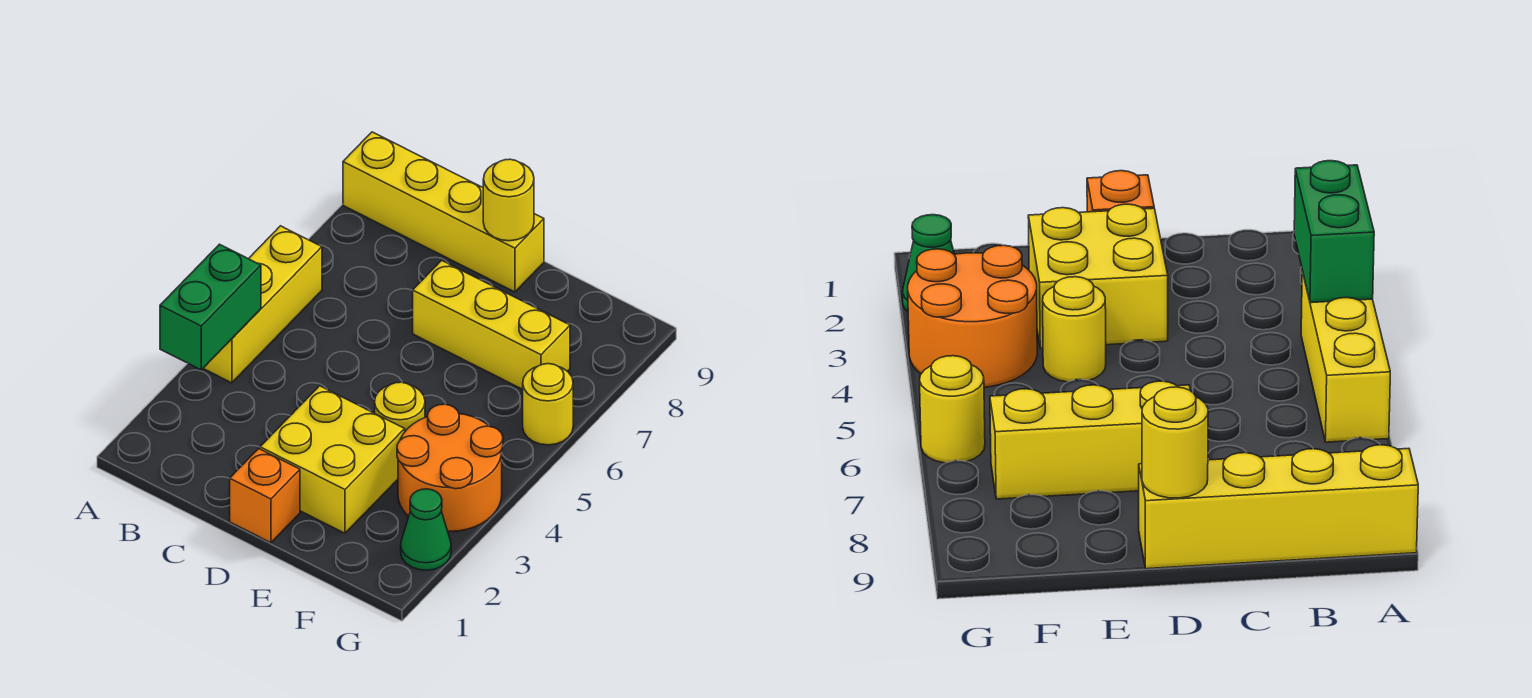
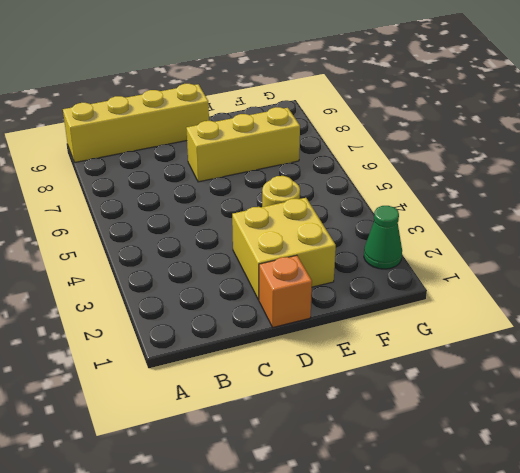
none -> yellow brick A4:A6 level 1
none -> orange round brick F3:G4 level 1

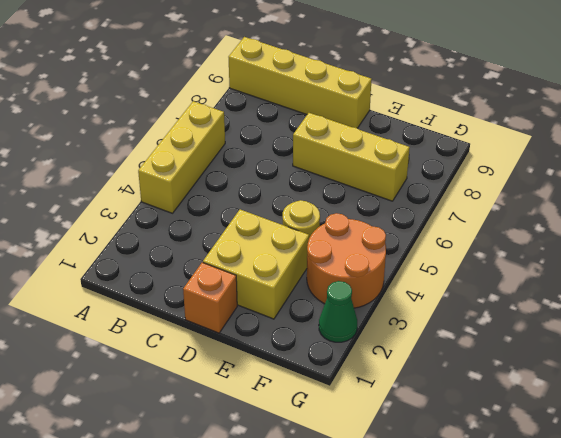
none -> yellow round brick G6 level 1
none -> green brick A3:A4 level 2

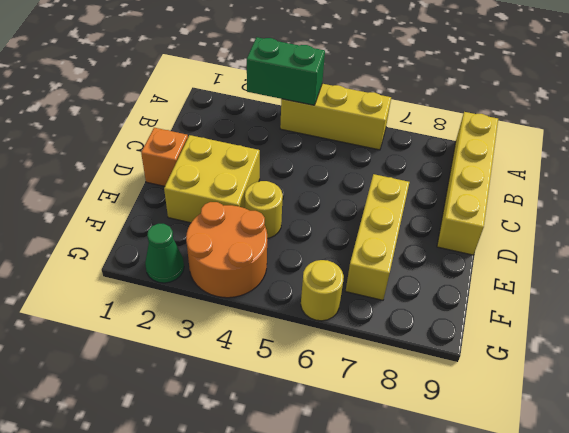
none -> yellow round brick D9 level 2

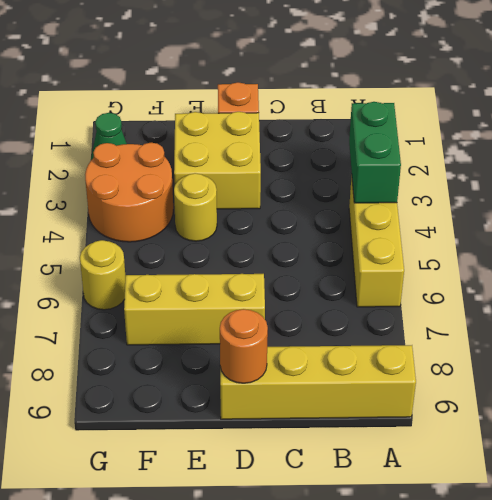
orange round brick D9 level 2 -> yellow round brick D9 level 2

